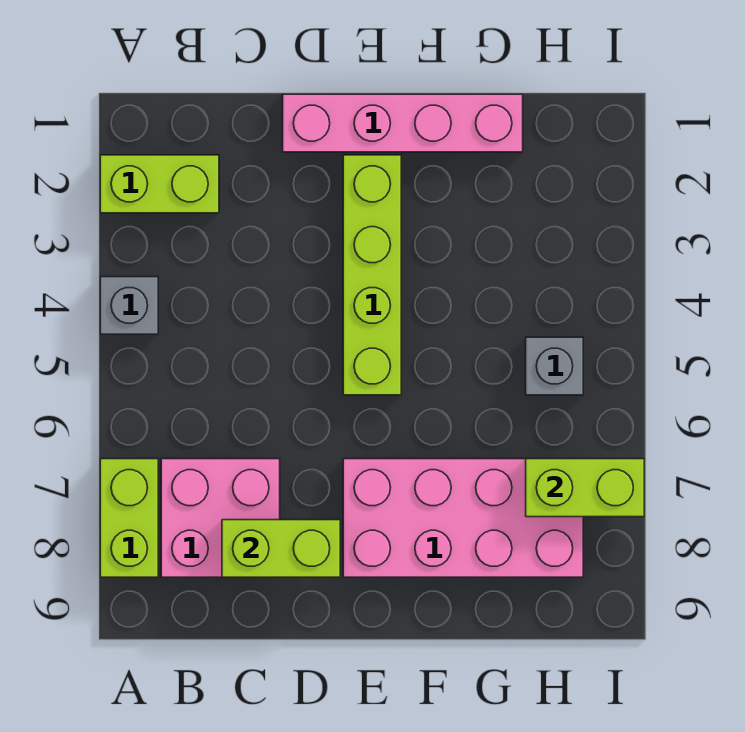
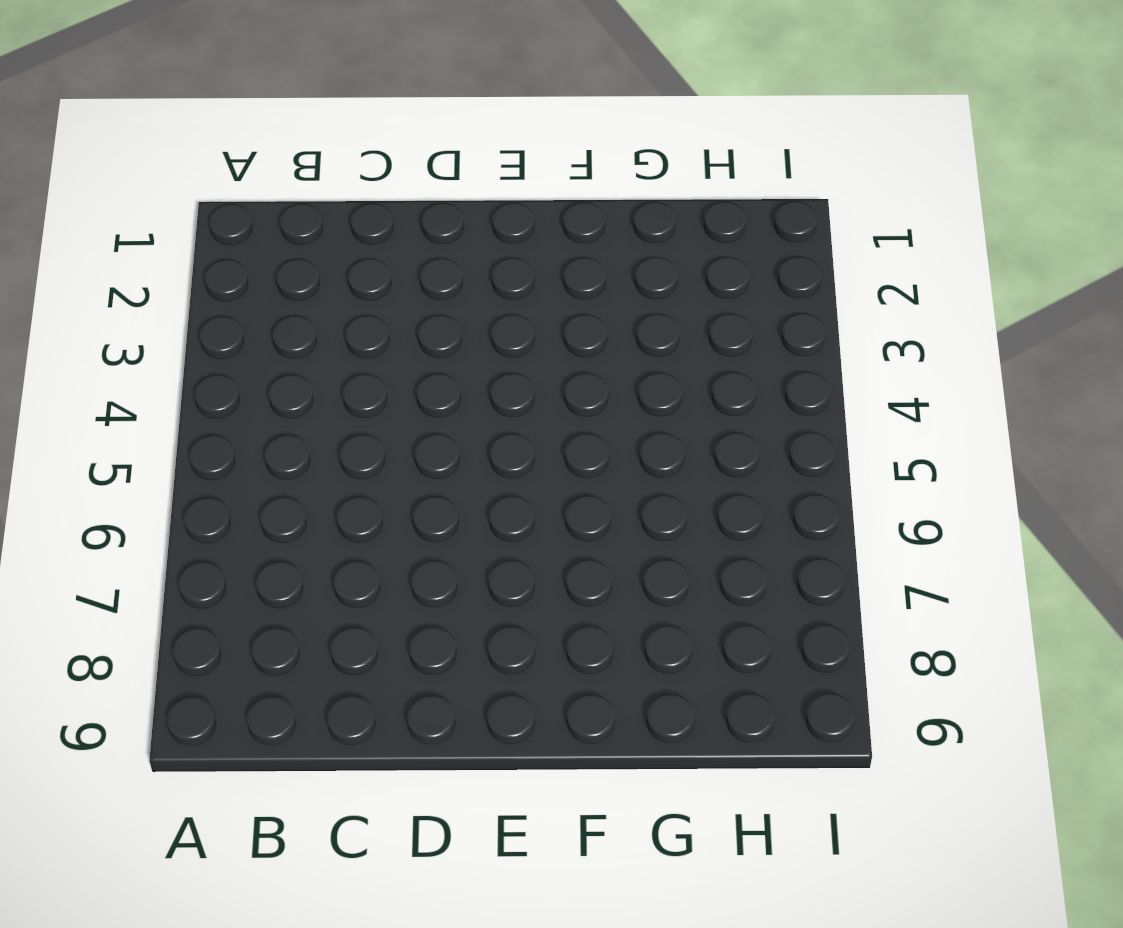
none -> lime brick A2:B2 level 1
none -> grey brick A4 level 1

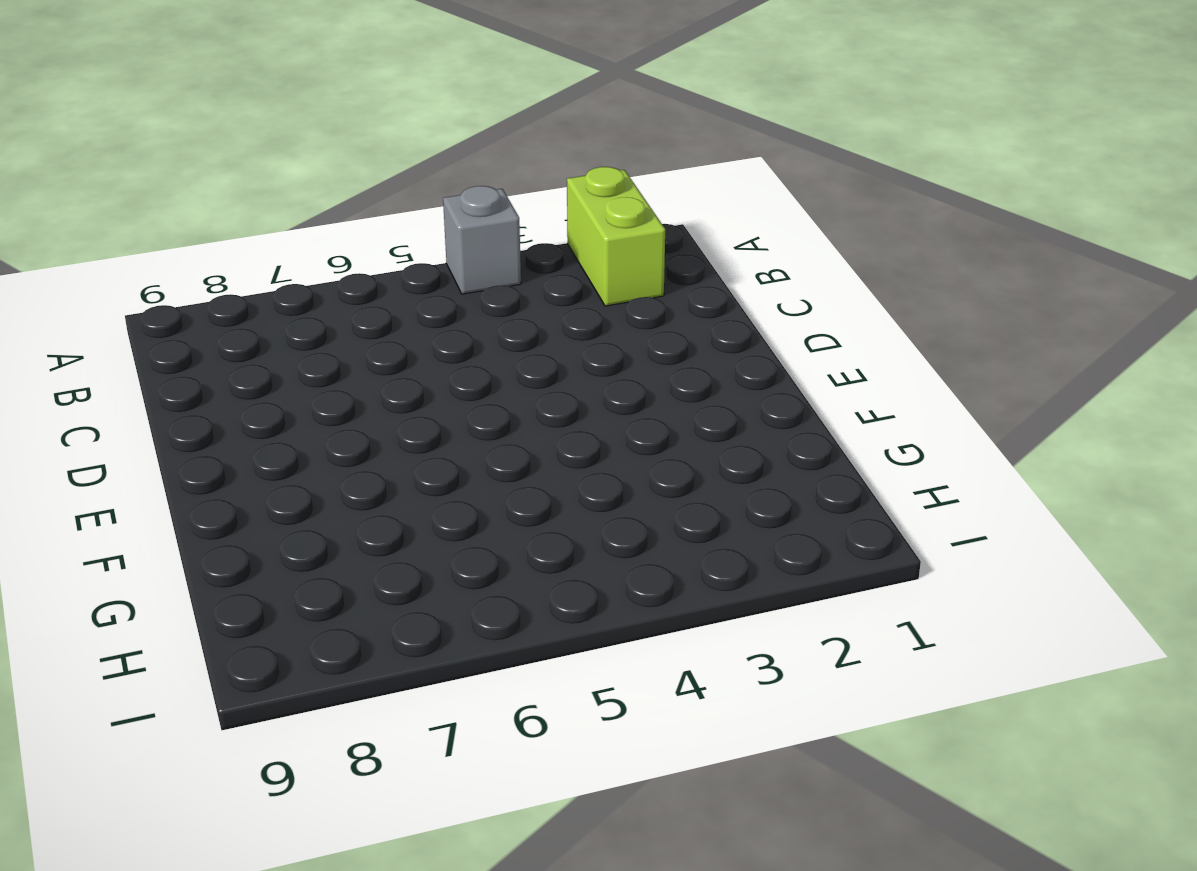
none -> lime brick A7:A8 level 1
none -> pink brick B7:C8 level 1

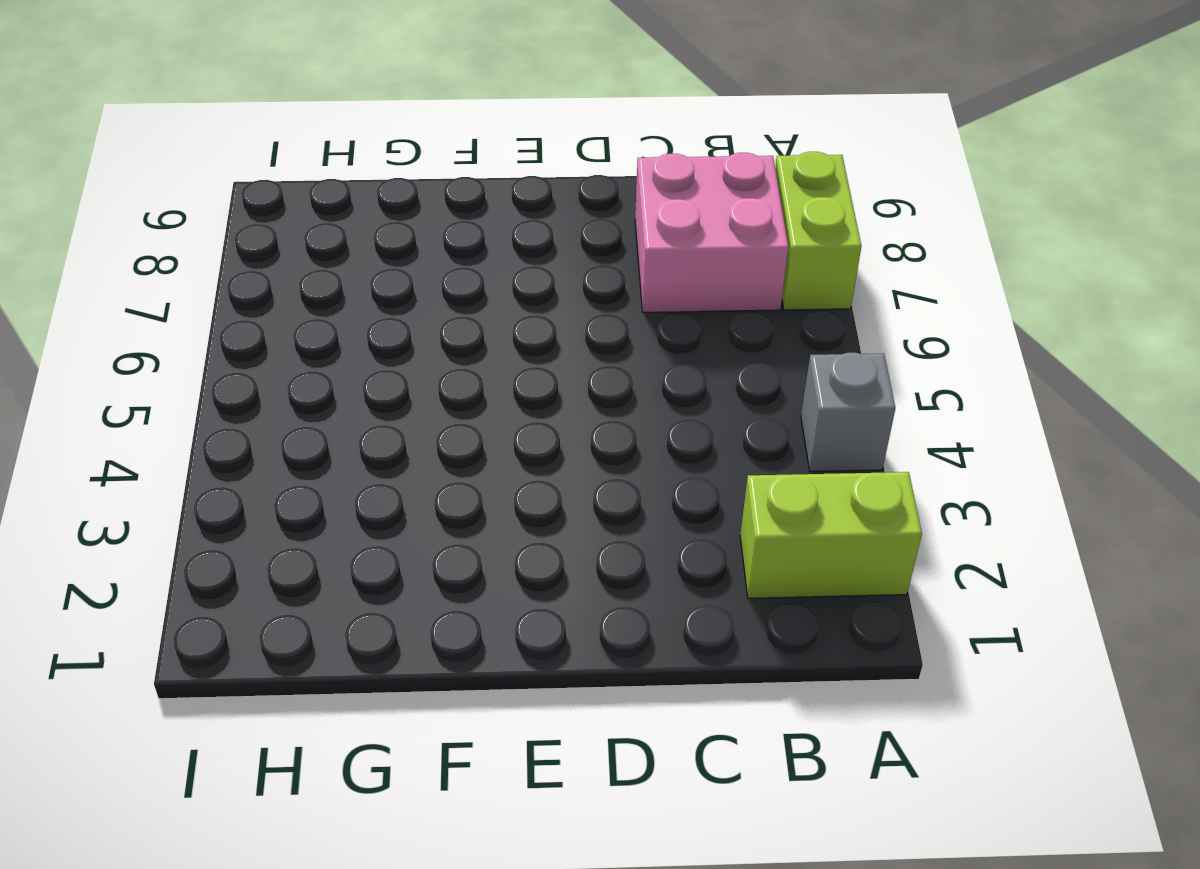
none -> pink brick D1:G1 level 1
none -> lime brick E2:E5 level 1

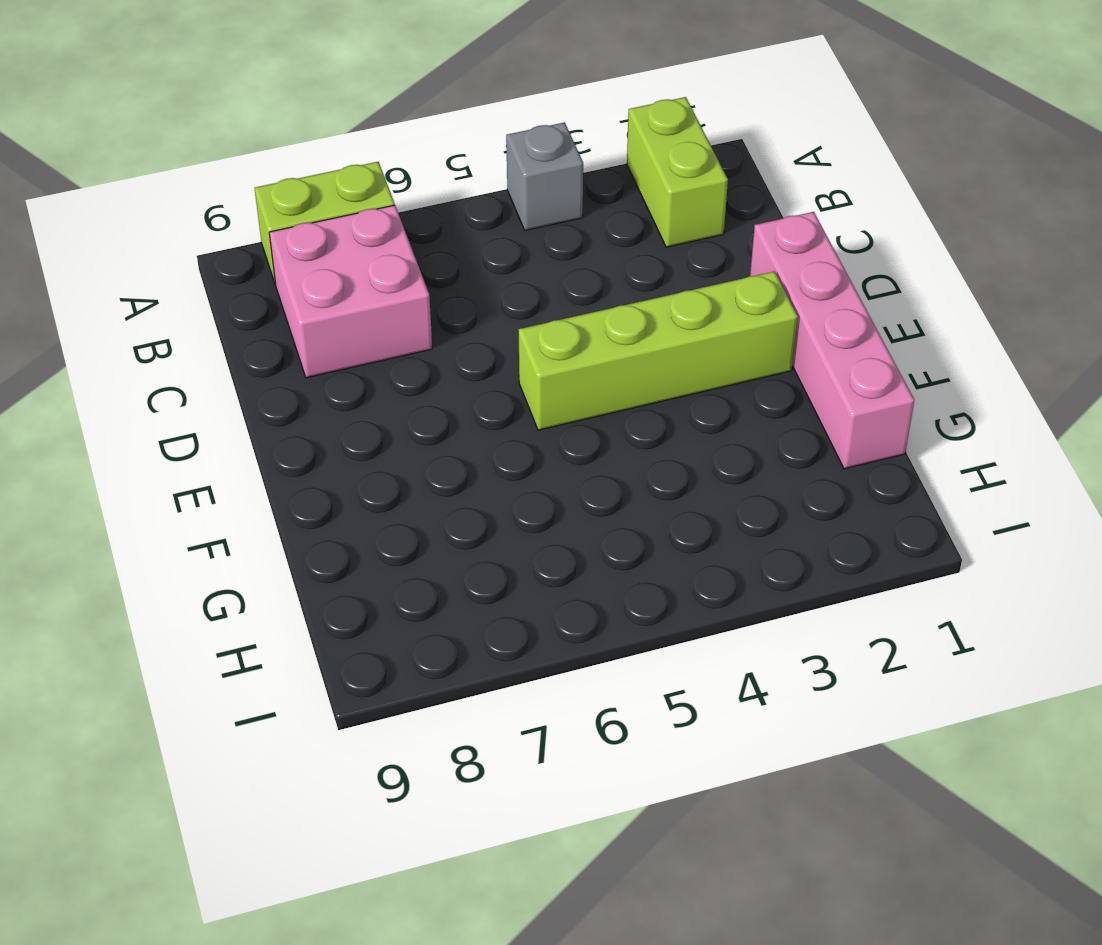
none -> pink brick E7:H8 level 1
none -> grey brick H5 level 1

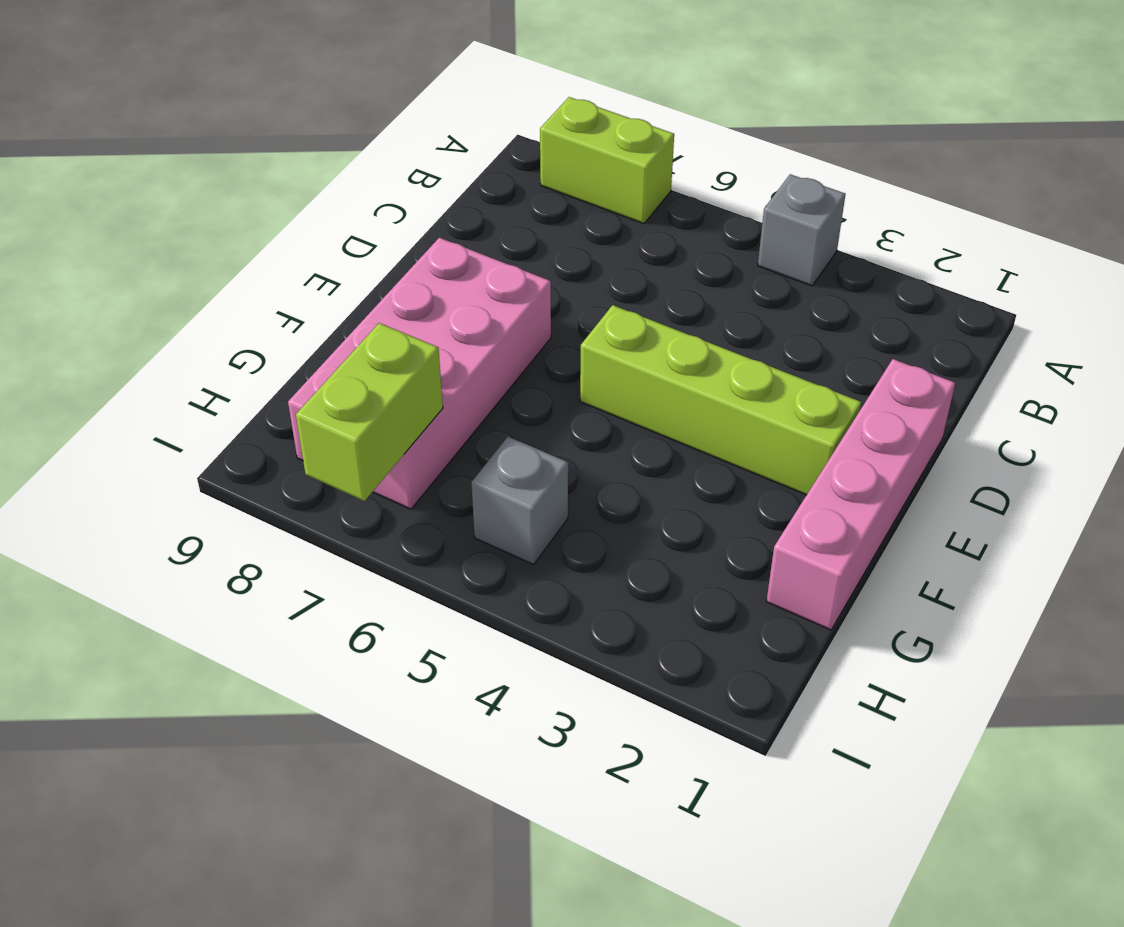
none -> lime brick A2:B2 level 1
none -> pink brick B7:C8 level 1

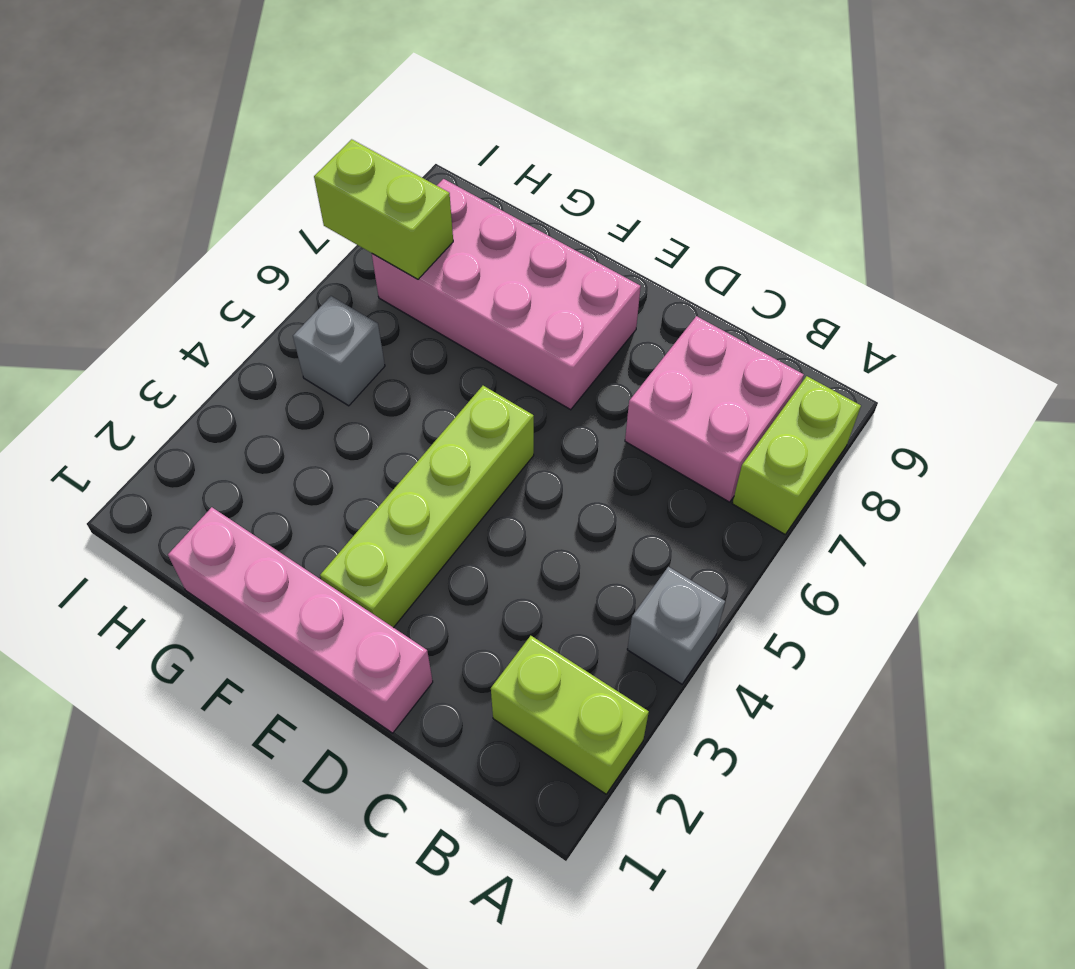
none -> lime brick C8:D8 level 2

